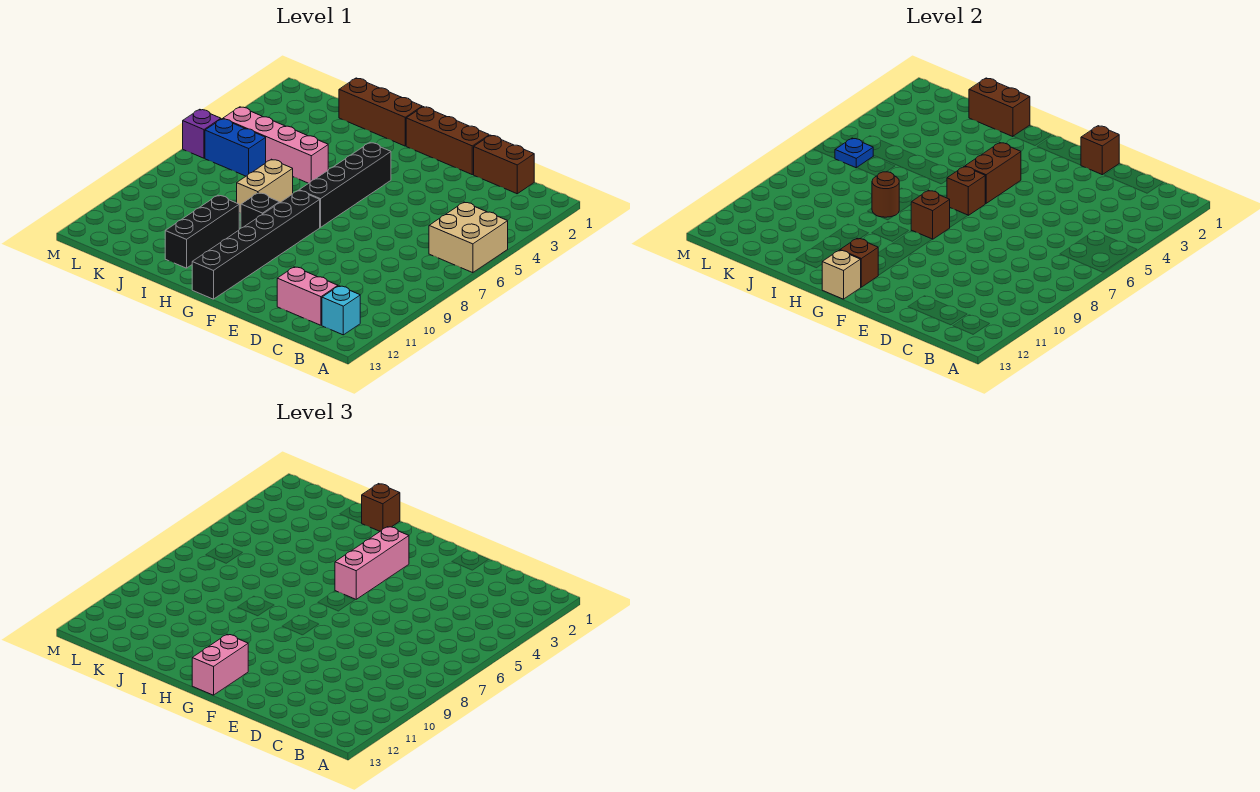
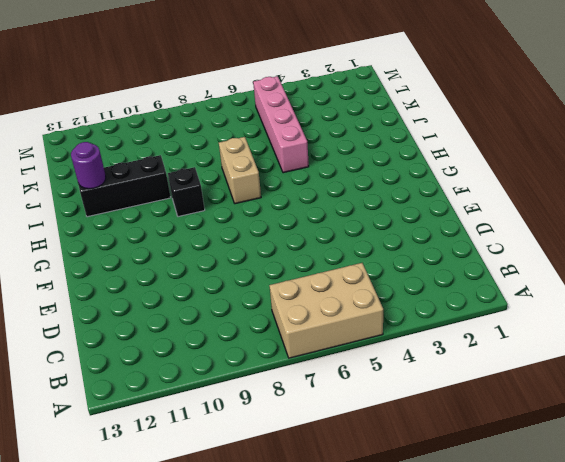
tan brick A5:B7 level 1 -> tan brick A5:B6 level 1
tan brick H7:I7 level 1 -> tan brick I7:I8 level 1
purple round brick I12 level 2 -> none
none -> cyan brick B12 level 1
none -> brown brick C1:D1 level 1
none -> pink brick C12:D12 level 1

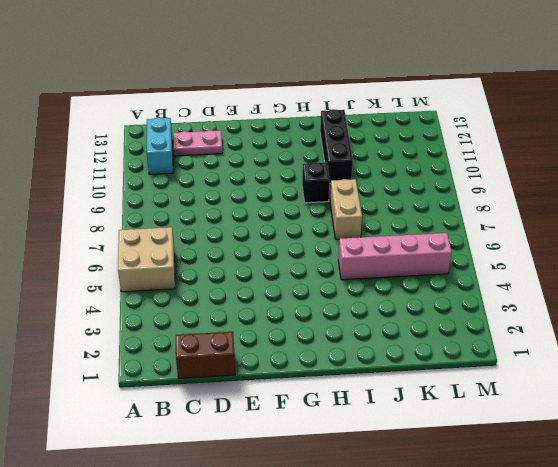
cyan brick B11:B12 level 1 -> cyan brick B12 level 1
pink plate C12:D12 level 1 -> pink brick C12:D12 level 1
none -> brown brick E1:G1 level 1
none -> black brick G4:G7 level 1
none -> black brick G8:G13 level 1

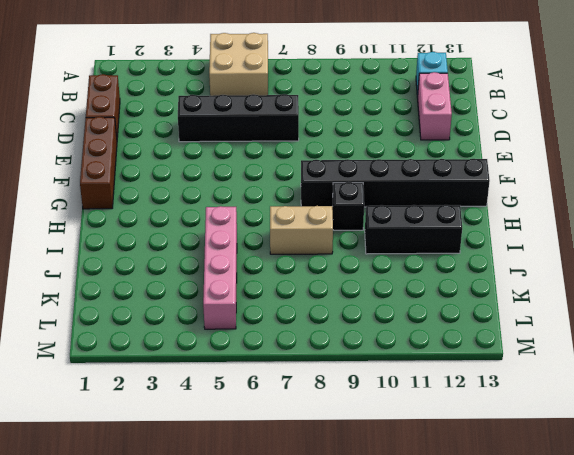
black brick D4:D7 level 1 -> black brick G4:G7 level 1
none -> brown brick H1:J1 level 1
none -> blue brick K6:L6 level 1
none -> purple brick M6 level 1

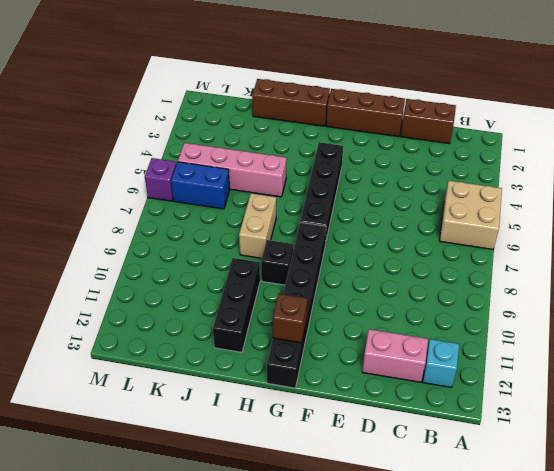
none -> brown brick E1 level 2
none -> brown brick G4:G5 level 2
none -> brown brick G6 level 2

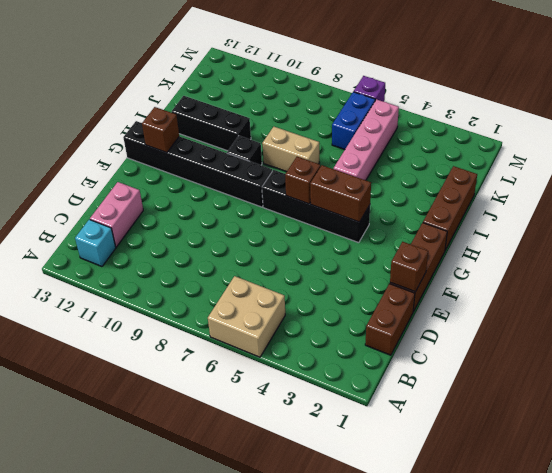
none -> brown brick G8 level 2
none -> tan brick G13 level 2
none -> brown brick I1:J1 level 2

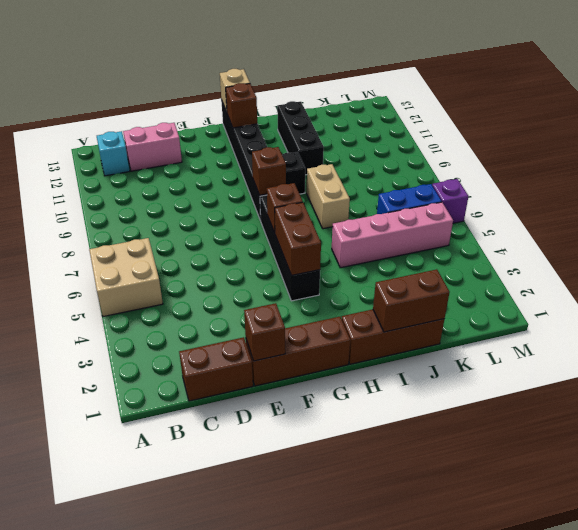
none -> brown round brick I8 level 2
none -> blue plate L6 level 2
none -> pink brick G3:G5 level 3

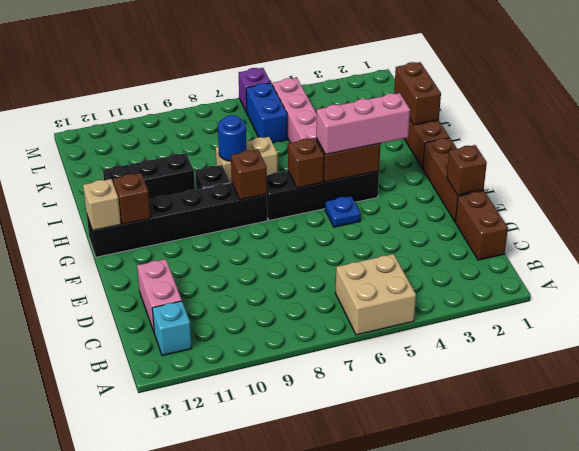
blue plate F5 level 1 -> blue plate L6 level 2
blue round brick I8 level 2 -> brown round brick I8 level 2
none -> pink brick G12:G13 level 3
none -> brown brick I1 level 3

